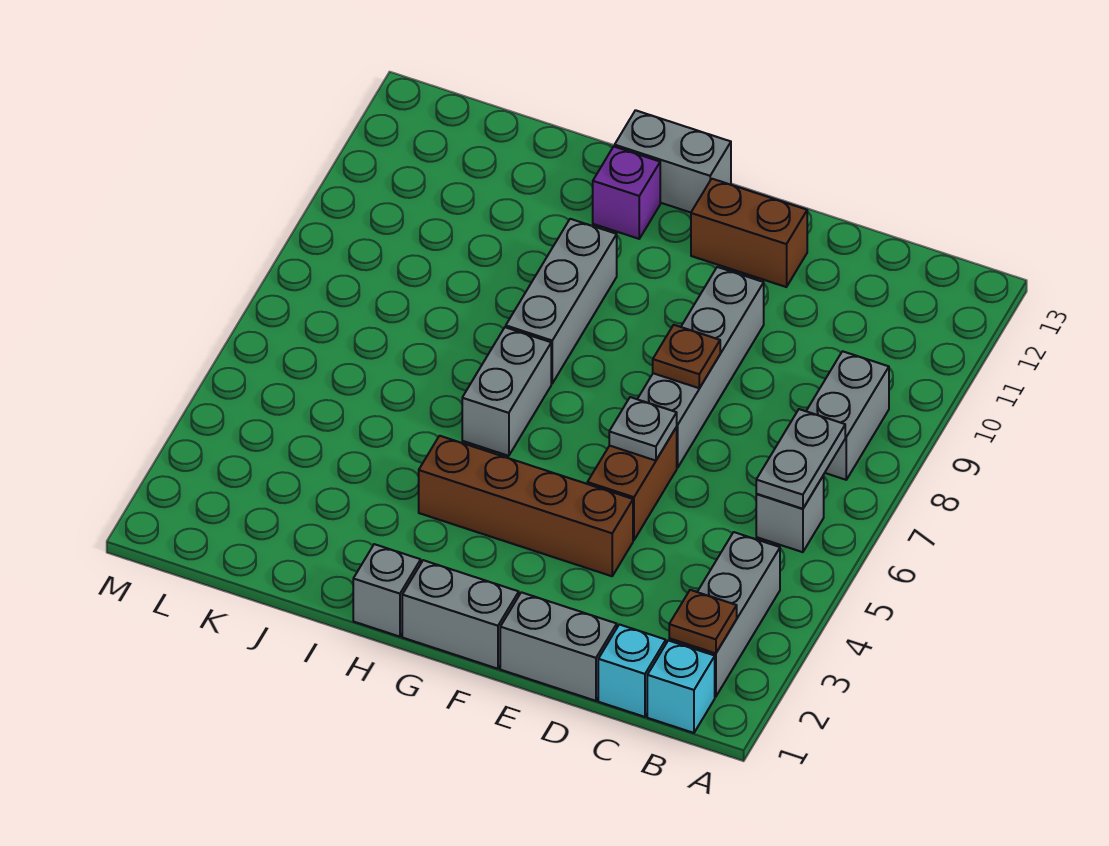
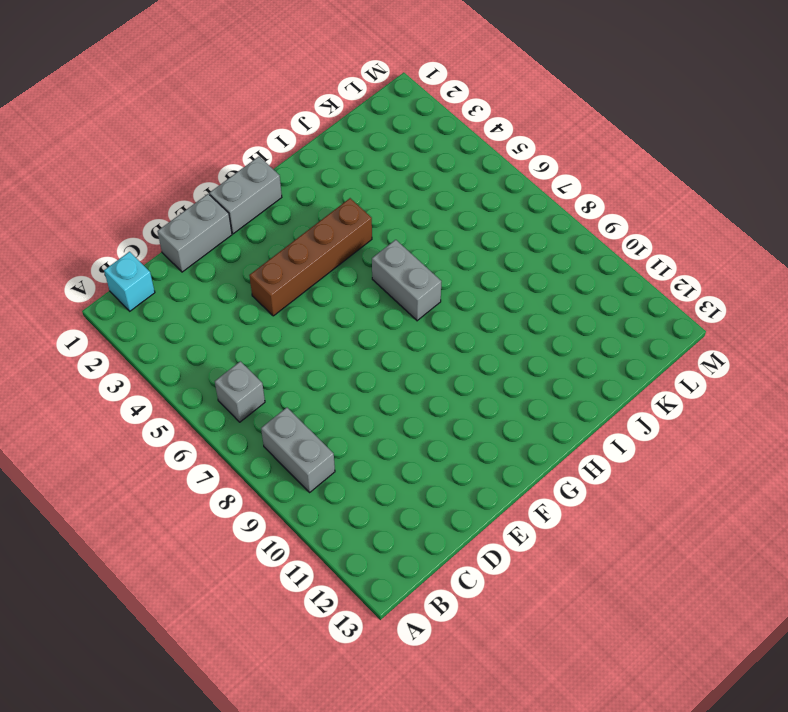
none -> grey brick B2:B4 level 1
none -> cyan brick C1 level 1
none -> brown brick E5:E6 level 1

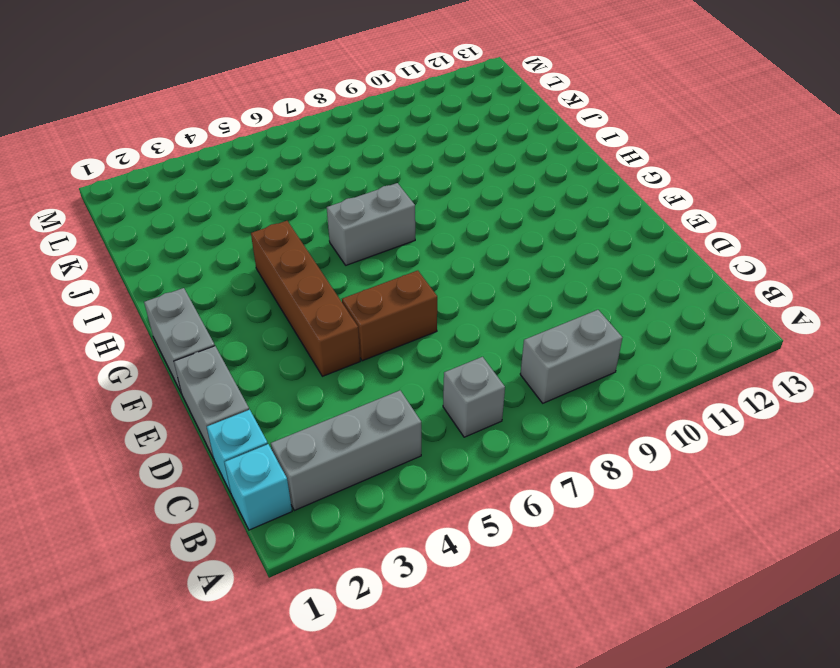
none -> grey brick E7:E10 level 1
none -> brown brick E12:F12 level 1
none -> grey brick G13:H13 level 1

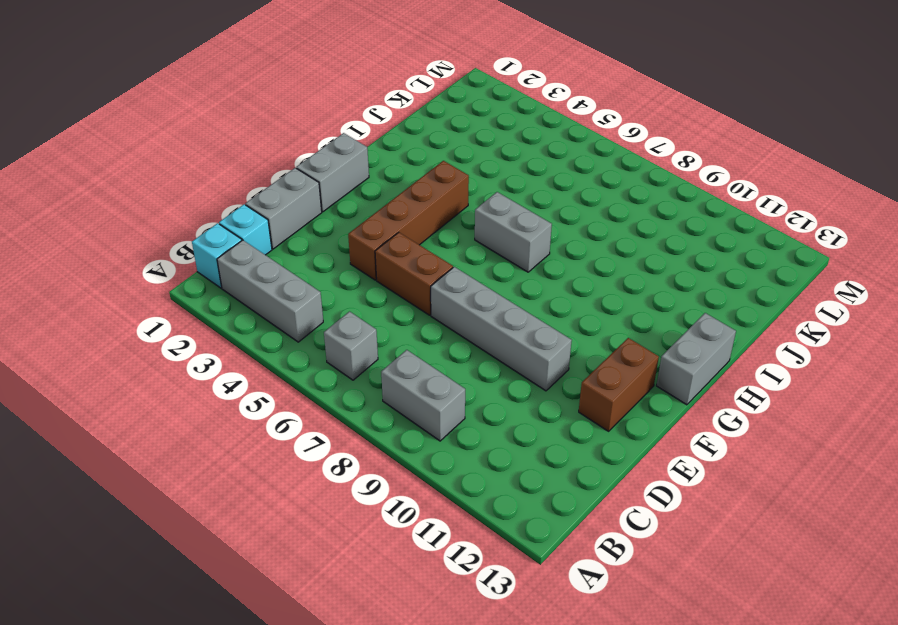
none -> grey brick H1 level 1
none -> grey brick H8:H10 level 1
none -> purple brick H12 level 1

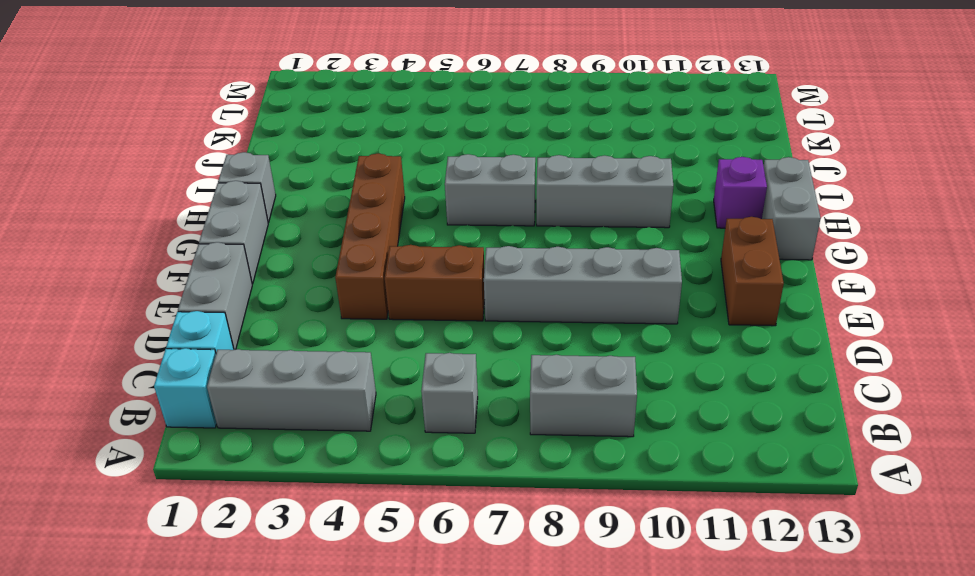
none -> brown plate B2 level 2
none -> grey plate B6:B7 level 2
none -> grey plate E6 level 2

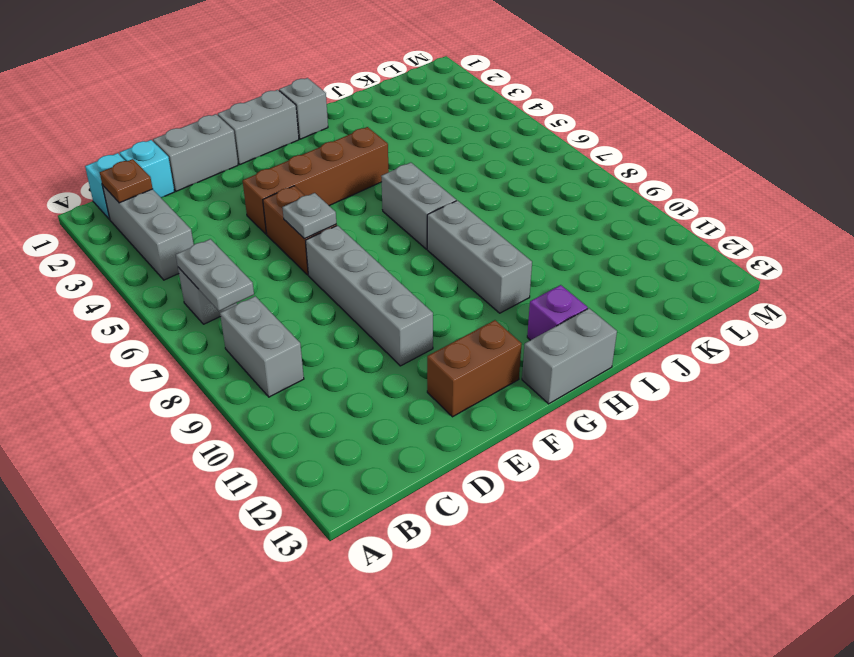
none -> brown plate E8 level 2

